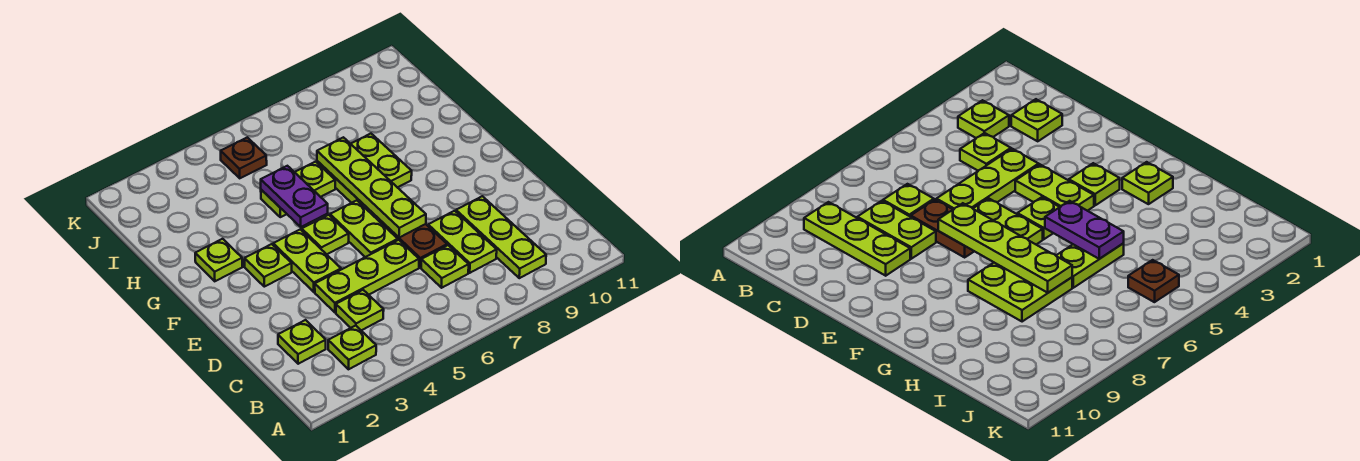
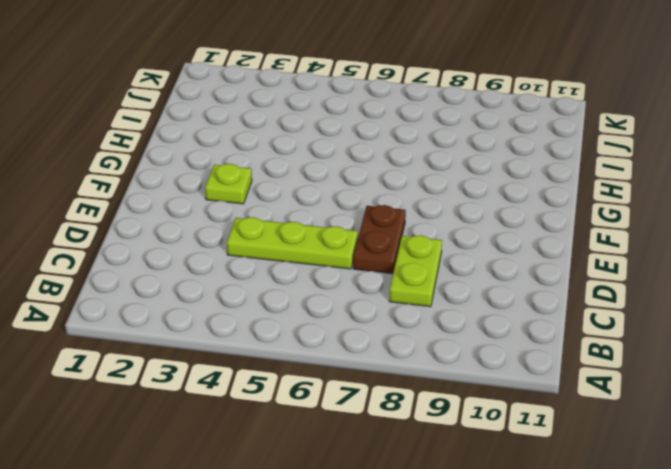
none -> lime plate B3 level 1
none -> lime plate B9:D9 level 1
none -> lime plate C2 level 1

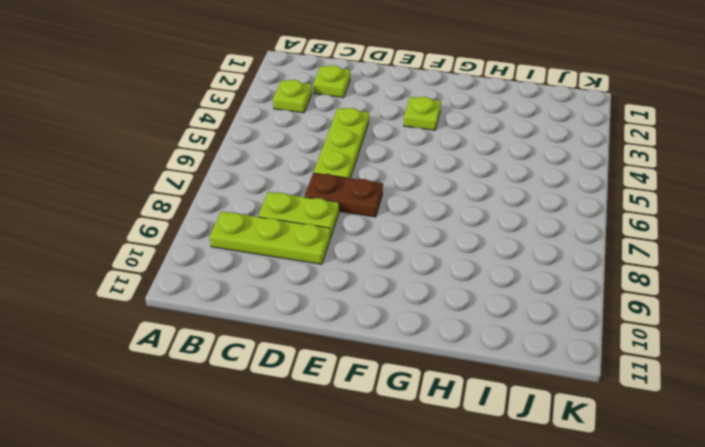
none -> lime plate C4 level 1
none -> lime plate C7 level 1
none -> lime plate E4:F4 level 1

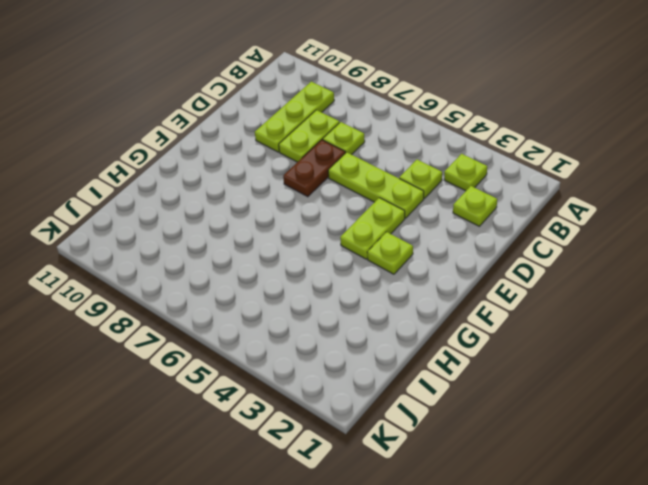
none -> lime plate E6:F6 level 1
none -> lime plate F5 level 1
none -> lime plate G2 level 1

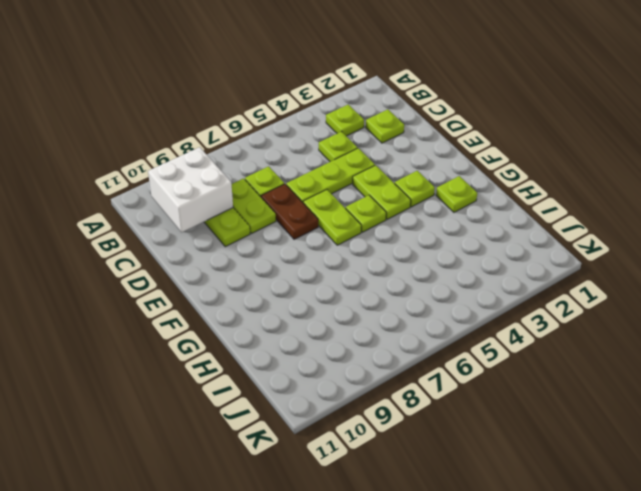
white brick B9:C10 level 2 -> none
none -> lime plate G7:H8 level 1
none -> lime plate H5:H6 level 1
none -> brown plate J5 level 1

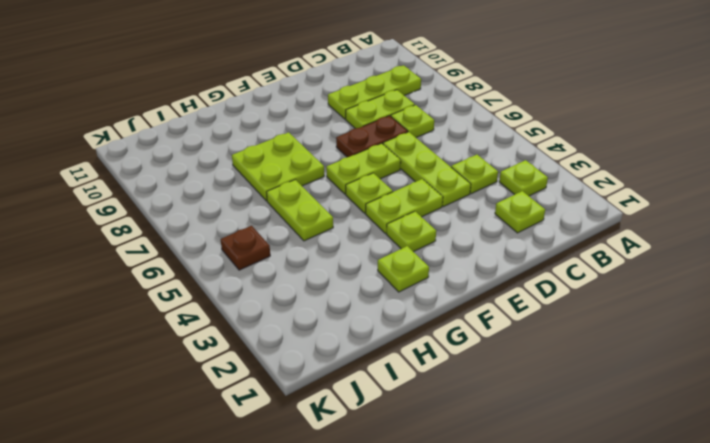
none -> lime plate E7:H7 level 2
none -> purple plate G5:H5 level 2

